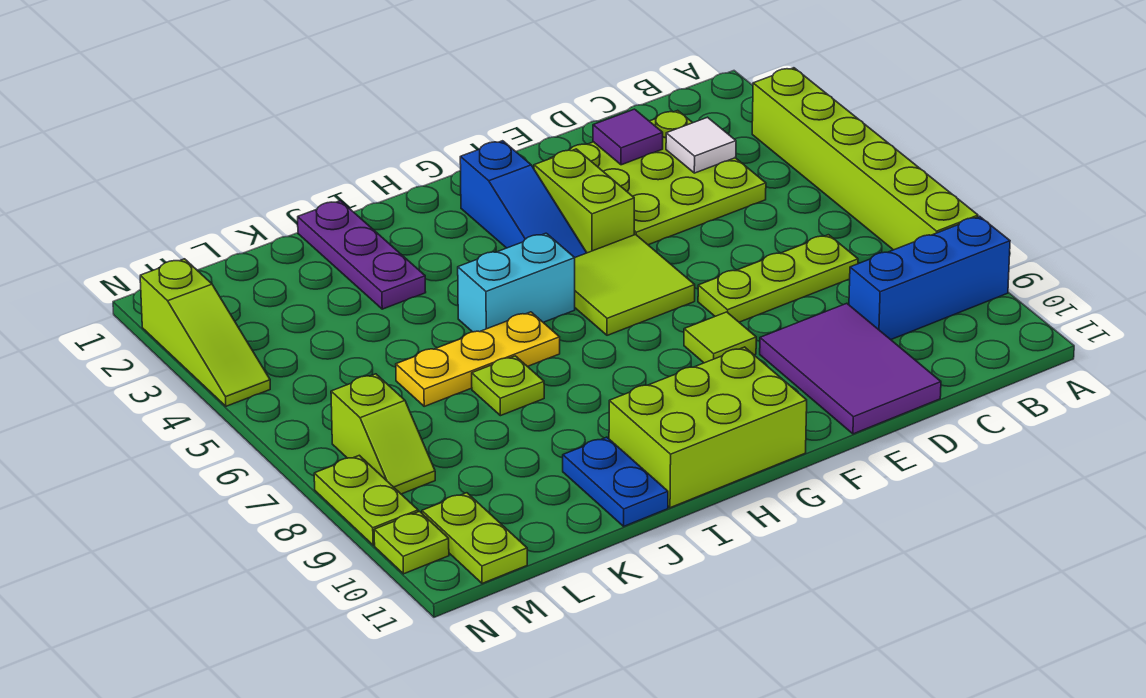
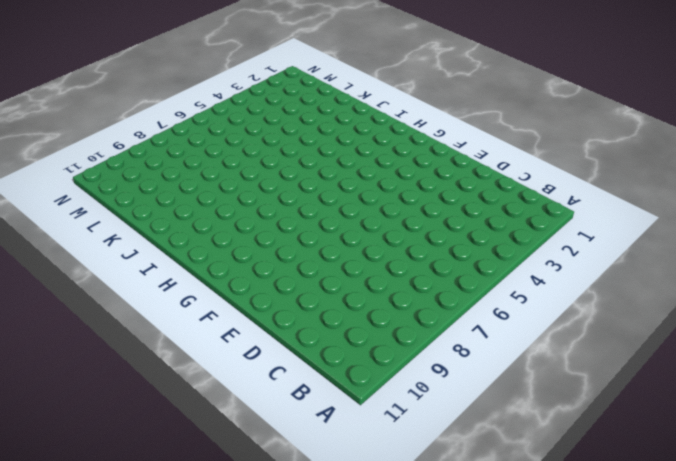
none -> lime brick A3:A8 level 1
none -> blue brick A9:C9 level 1
none -> lime plate C2:E4 level 1

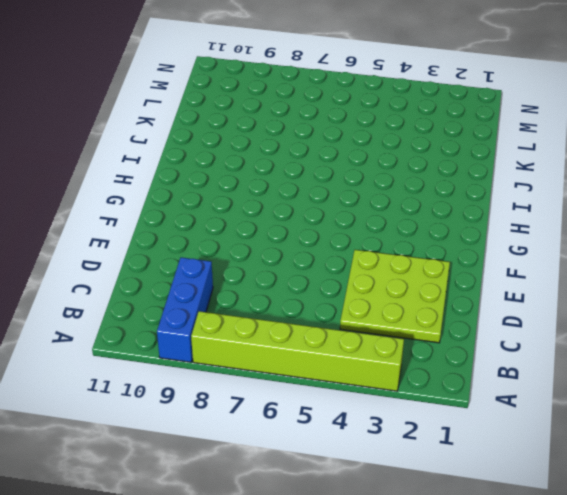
none -> lime plate C7:E7 level 1
none -> purple tile D9:E11 level 1
none -> lime brick F3:F4 level 1

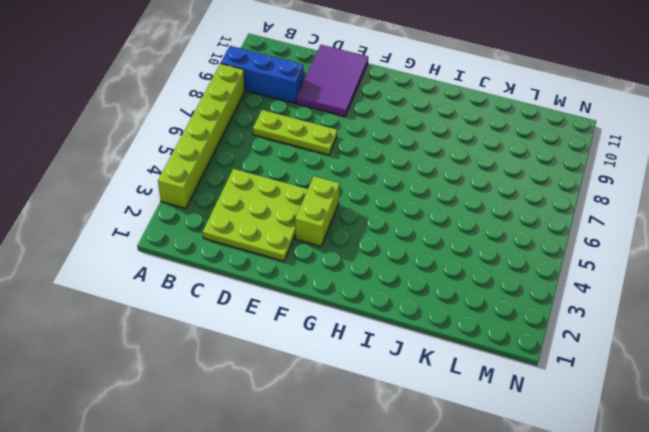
none -> lime tile F5:G6 level 1
none -> lime tile F8 level 1
none -> blue slope G2:G4 level 1 top 2

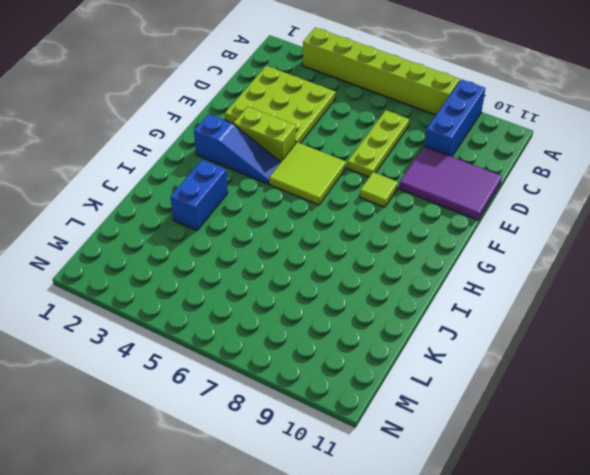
blue brick I3:J3 level 1 -> purple plate J1:J3 level 1
none -> lime brick G10:I11 level 1
none -> cyan brick H5:I5 level 1
none -> yellow plate I6:K6 level 1

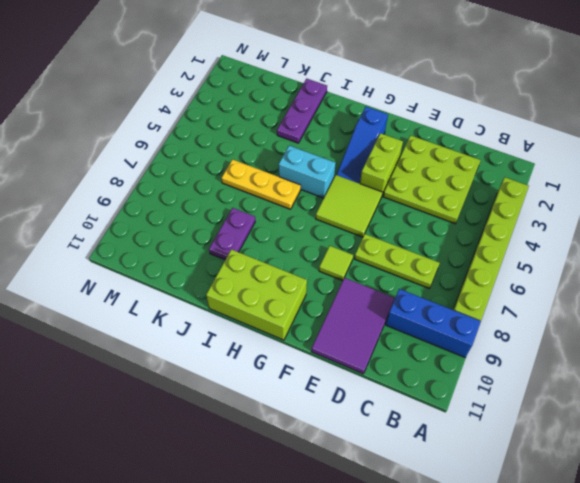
purple plate J8:J9 level 1 -> none
none -> lime plate J7 level 1
none -> blue plate J10:J11 level 1
none -> lime slope M7:M8 level 1 top 7

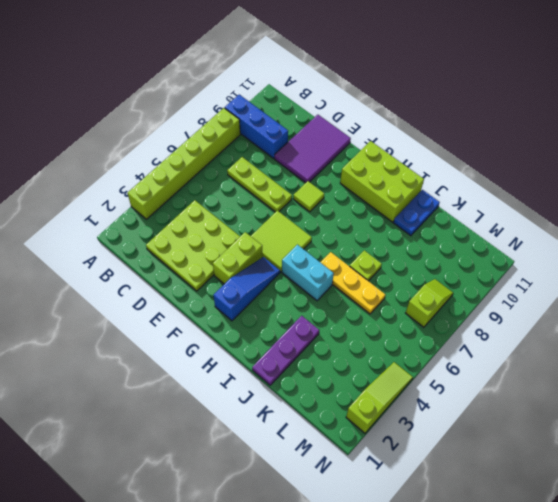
none -> lime plate M10:M11 level 1
none -> lime plate N8:N9 level 1
none -> lime plate N10 level 1

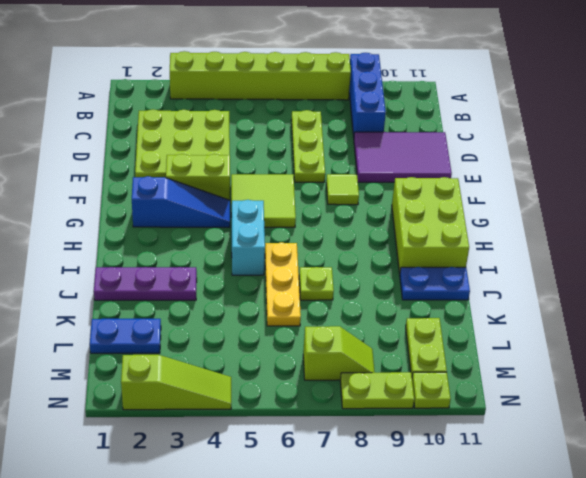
blue plate L1:L2 level 1 -> none
lime plate L10:M10 level 1 -> lime plate M10:M11 level 1
none -> white tile C3 level 2
none -> purple tile D2 level 2

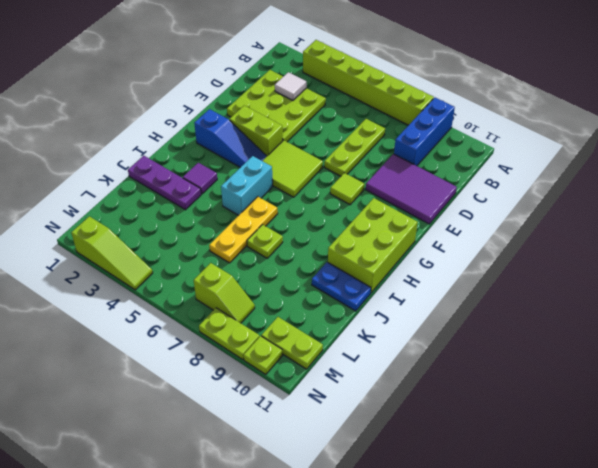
purple tile I3 level 1 -> purple tile D2 level 2

